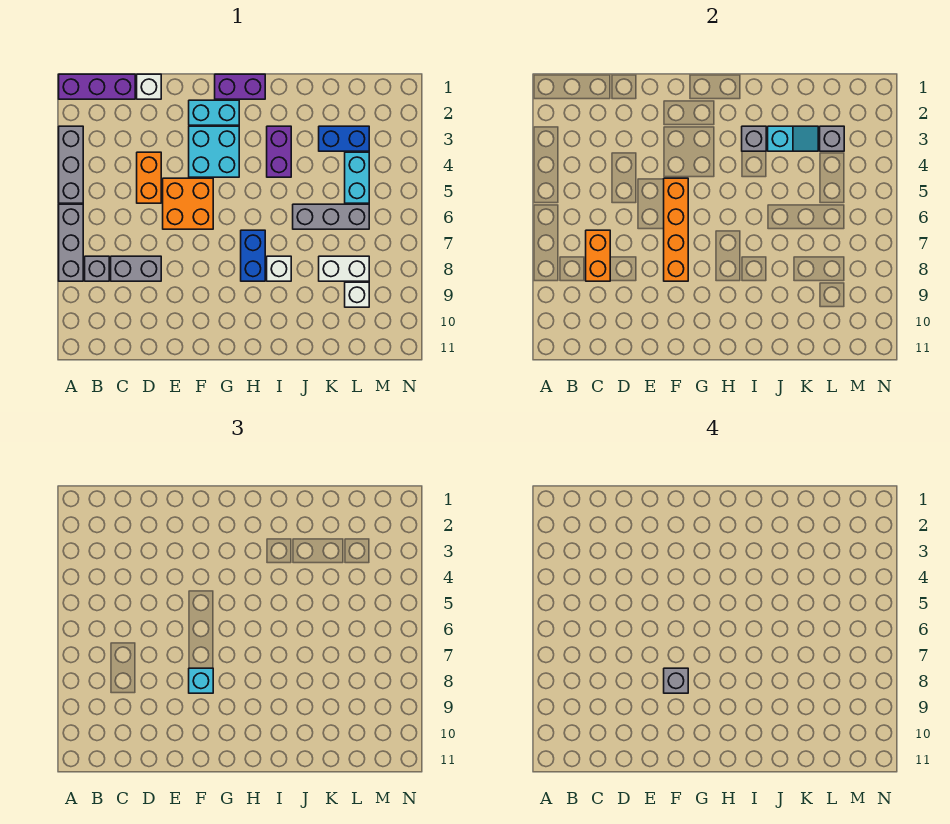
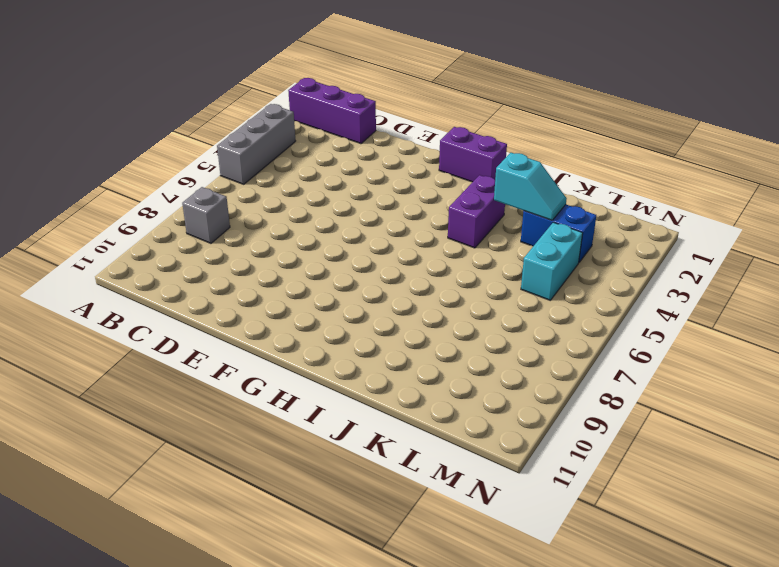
none -> grey brick A6:A8 level 1
none -> grey brick C8:D8 level 1
none -> white brick D1 level 1

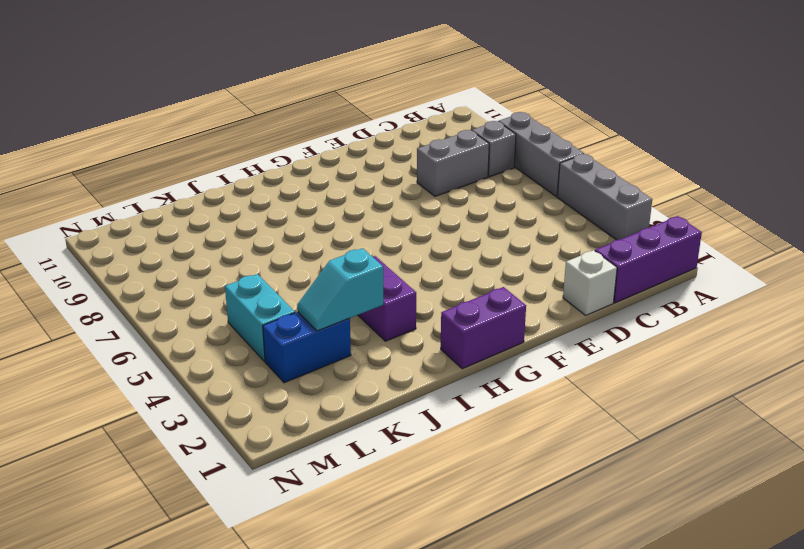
none -> orange brick D4:D5 level 1
none -> orange brick E5:F6 level 1
none -> cyan brick F2:G2 level 1

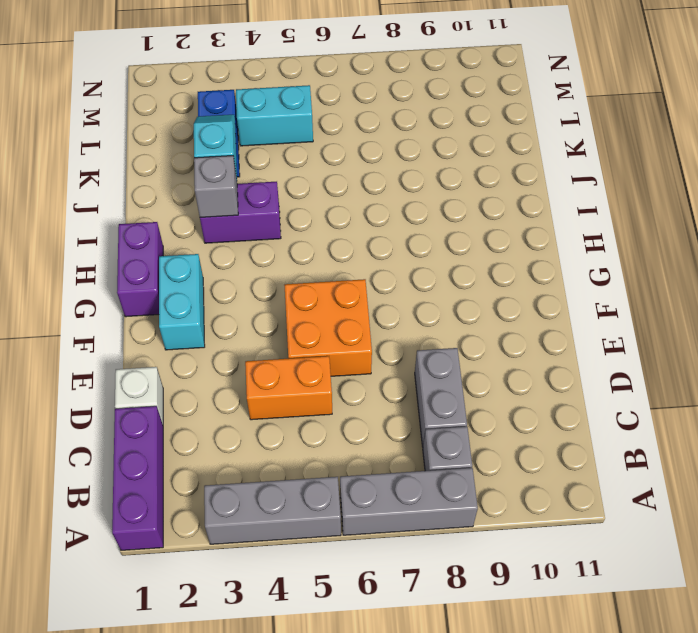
none -> cyan brick F3:G4 level 1
none -> blue brick H7:H8 level 1
none -> white brick I8 level 1

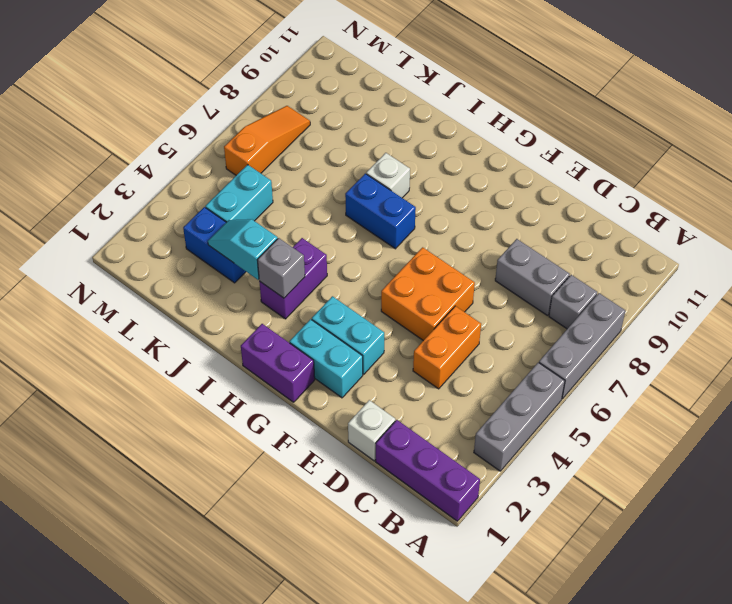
cyan brick F3:G3 level 1 -> cyan brick F3:G4 level 1
blue brick H7:I7 level 1 -> blue brick H7:H8 level 1
orange slope M6:M8 level 1 top 6 -> none
none -> grey brick J6:L6 level 1
none -> white brick K8:L8 level 1
none -> white brick L9 level 1

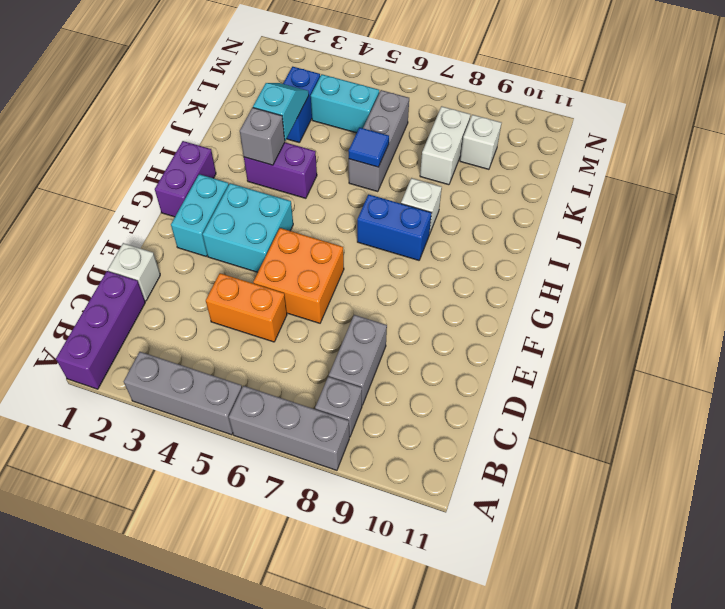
blue tile J6 level 2 -> none
none -> orange brick C7:C8 level 2
none -> orange brick F5:F8 level 2
none -> grey brick L3 level 2

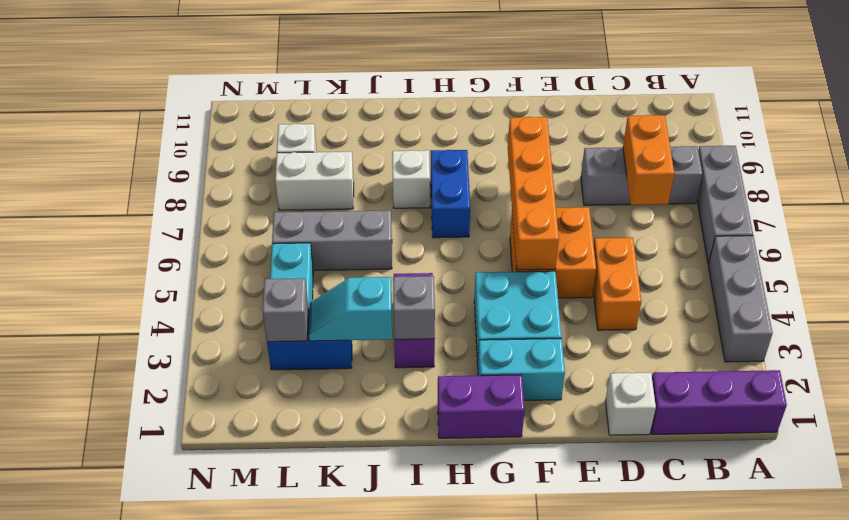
none -> cyan brick F8 level 3
none -> grey brick F8 level 4

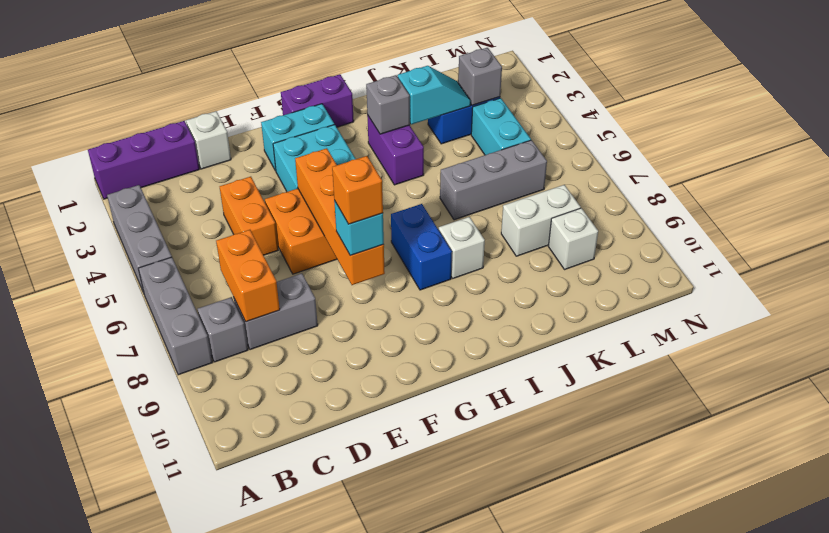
orange brick F8 level 4 -> grey brick F8 level 4

